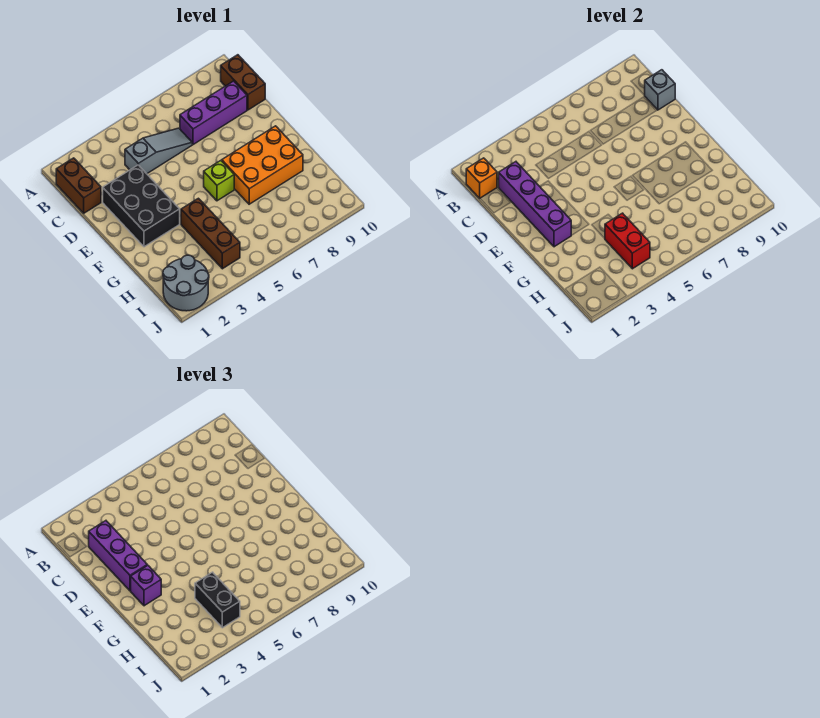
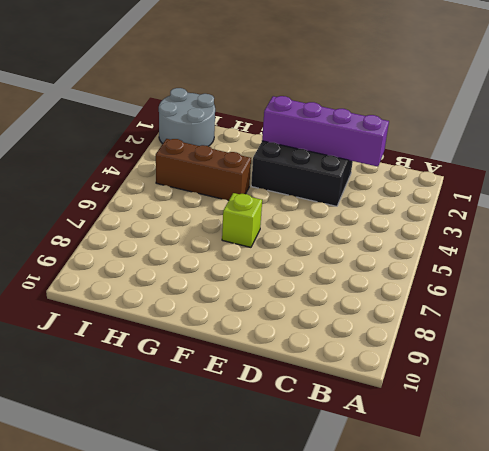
none -> brown brick B1:C1 level 1
none -> brown brick B10:C10 level 1
none -> grey slope C4:C6 level 1 top 4

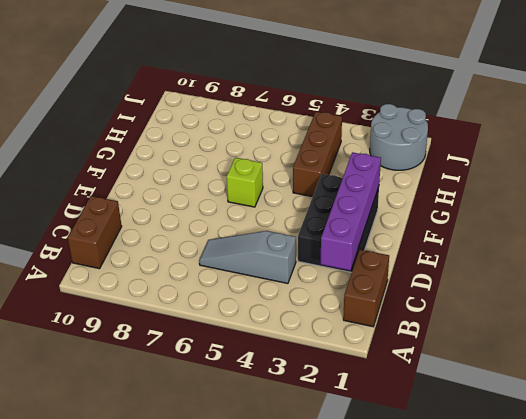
none -> purple brick C7:C9 level 1
none -> orange brick F7:G9 level 1
none -> orange brick B1 level 2

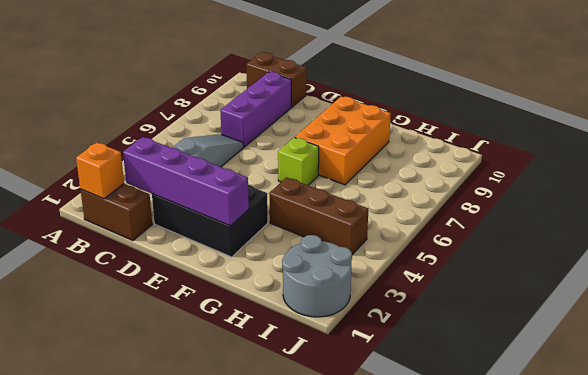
none -> grey brick C10 level 2
none -> red brick H4:I4 level 2
none -> purple brick C2:E2 level 3

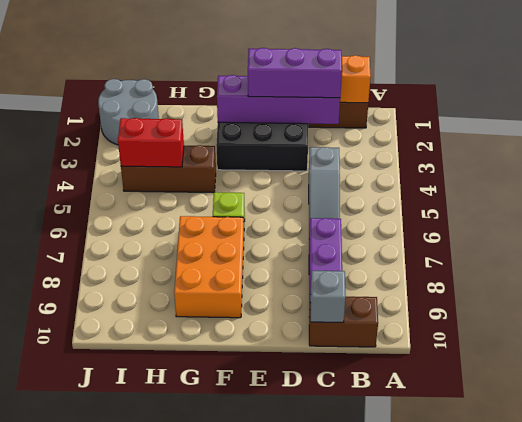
none -> purple brick F2 level 3
none -> black brick H4:I4 level 3

